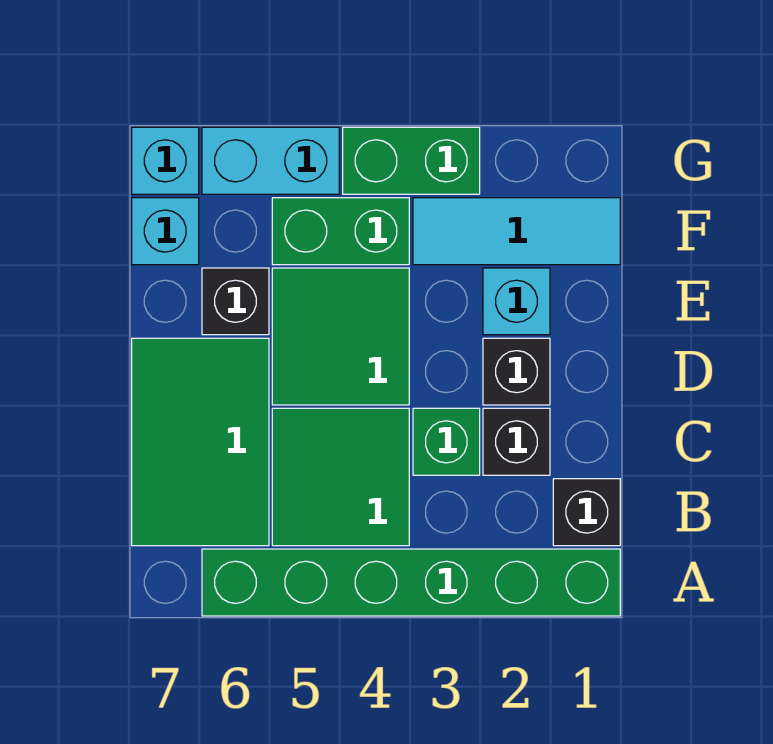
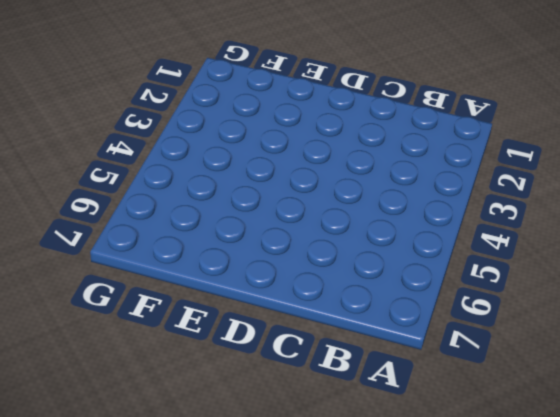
none -> green brick A1:A6 level 1
none -> black brick B1 level 1
none -> green tile B4:C5 level 1

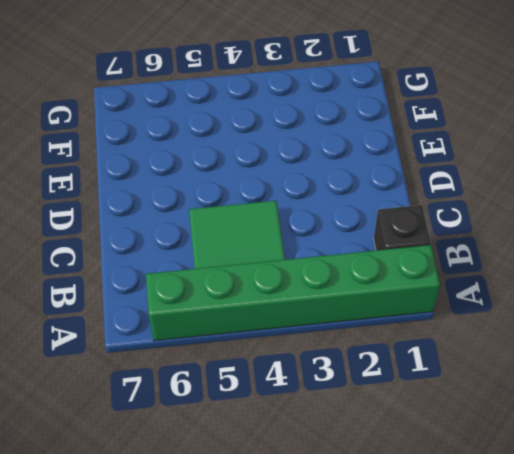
none -> green tile B6:D7 level 1
none -> black brick C2 level 1
none -> green brick C3 level 1

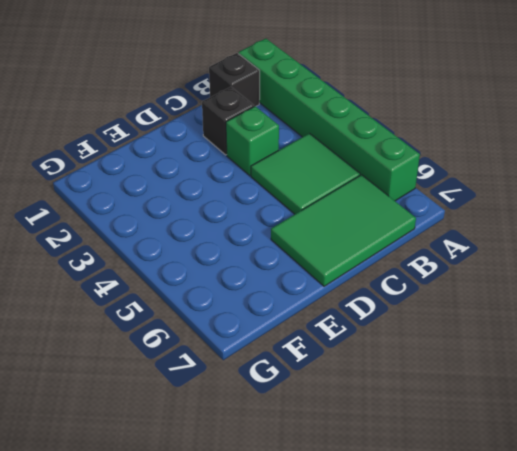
none -> black brick D2 level 1
none -> green tile D4:E5 level 1
none -> cyan brick E2 level 1

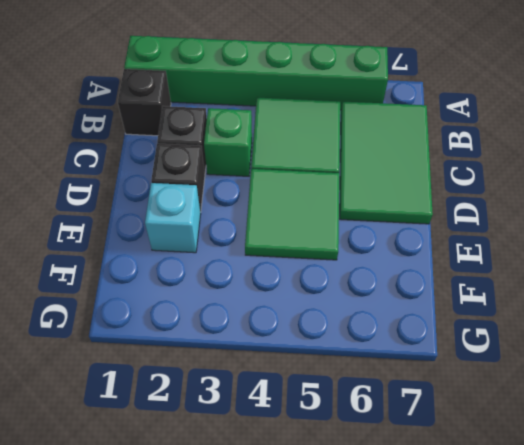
none -> black brick E6 level 1
none -> cyan tile F1:F3 level 1
none -> green brick F4:F5 level 1

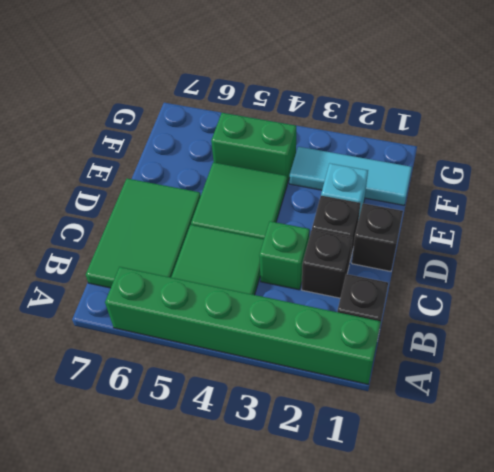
black brick D1 level 1 -> black brick E6 level 1
none -> cyan brick F7 level 1
none -> green brick G3:G4 level 1
none -> cyan brick G5:G6 level 1

